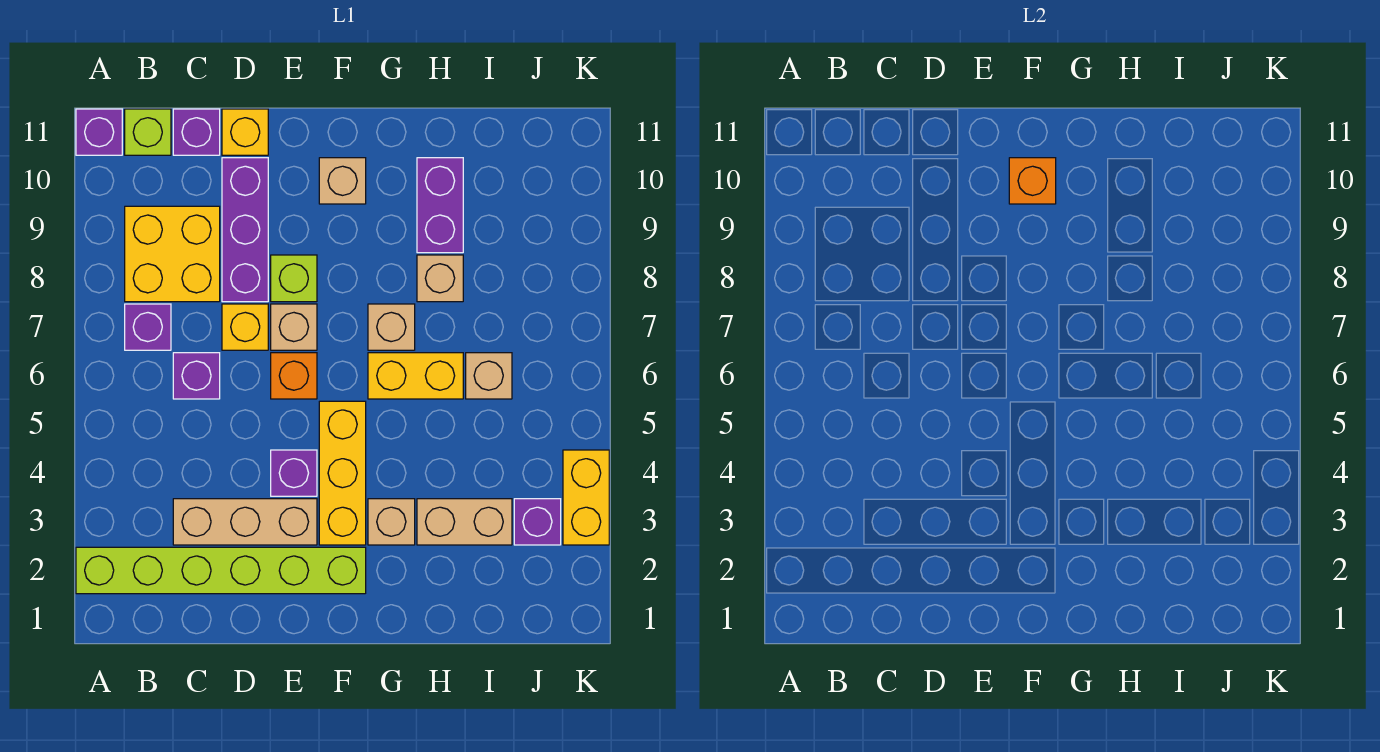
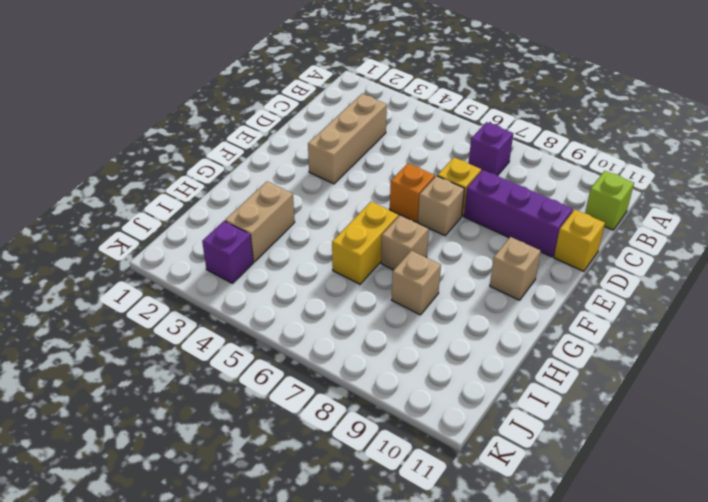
none -> lime brick A2:F2 level 1
none -> purple brick A11 level 1
none -> yellow brick B8:C9 level 1

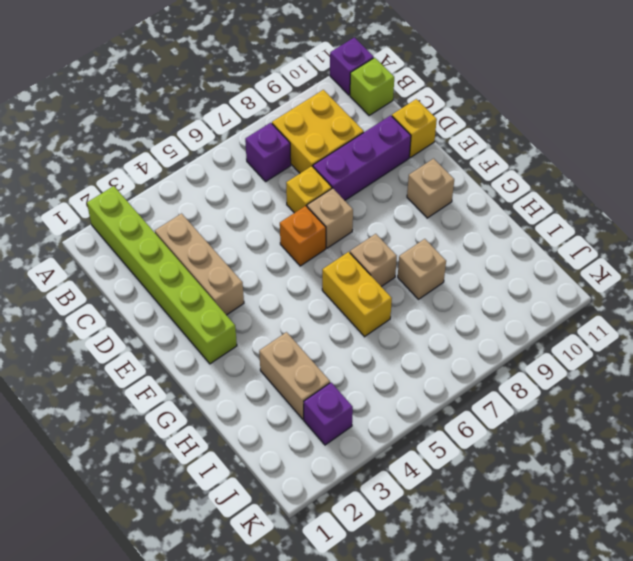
none -> purple brick C6 level 1
none -> purple brick C11 level 1
none -> purple brick E4 level 1

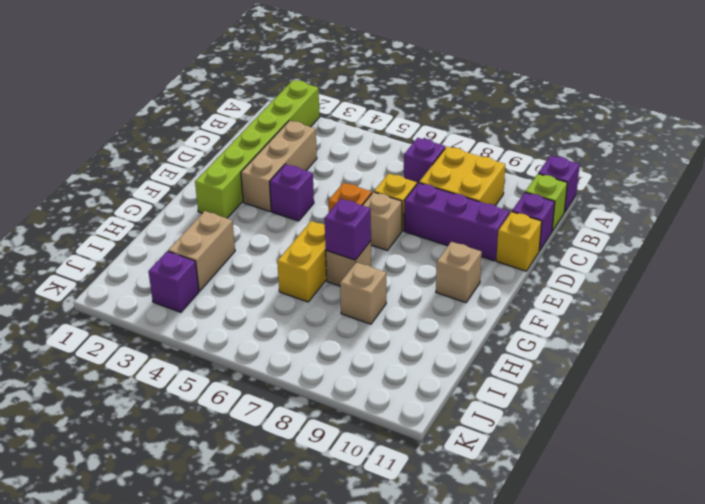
purple brick G7 level 2 -> purple brick C6 level 1
none -> lime brick E8 level 1
none -> yellow brick F3:F5 level 1
none -> tan brick G3 level 1

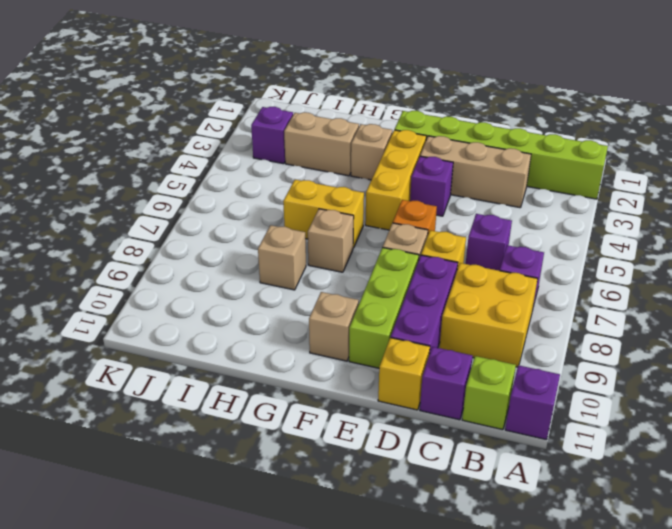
lime brick E8:E10 level 1 -> lime brick E8 level 1
none -> purple brick H9:H10 level 1
none -> tan brick I6 level 1
none -> yellow brick K3:K4 level 1

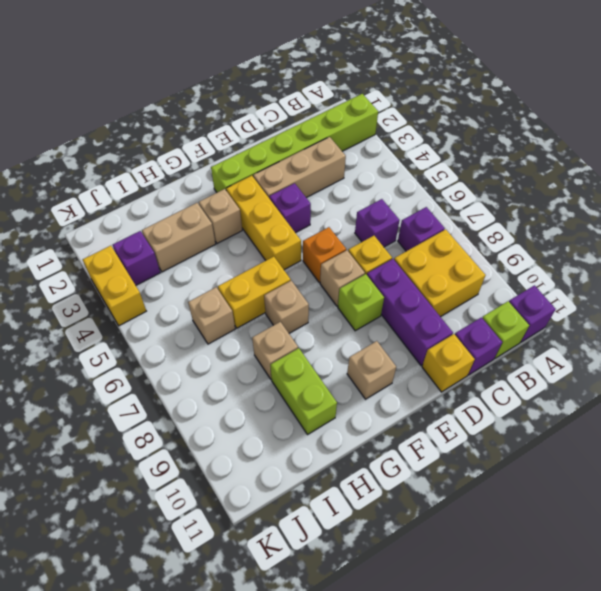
lime brick H9:H10 level 1 -> purple brick H9:H10 level 1
none -> orange brick F10 level 2

